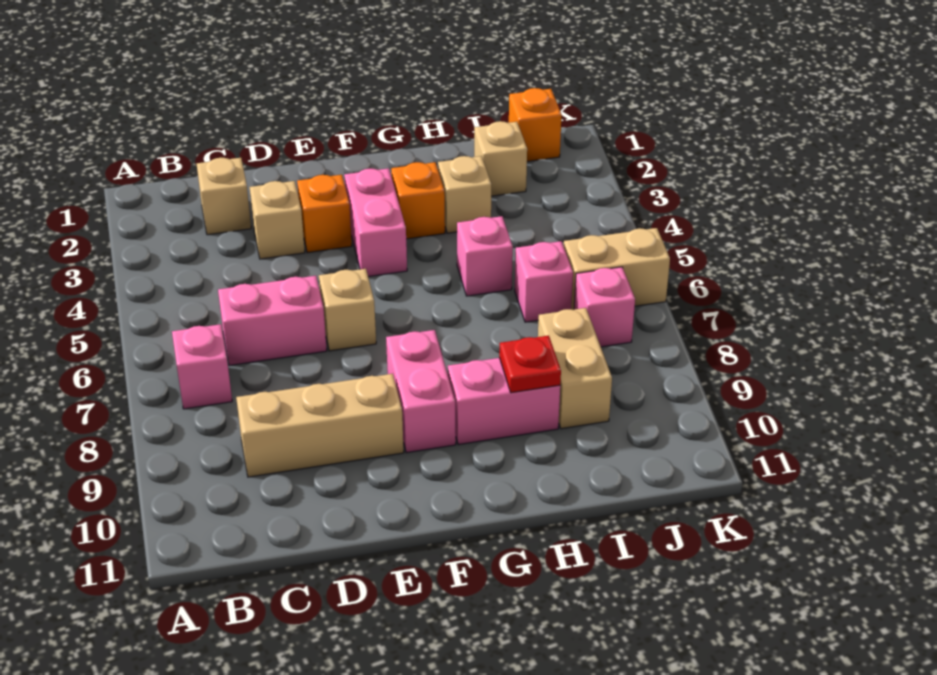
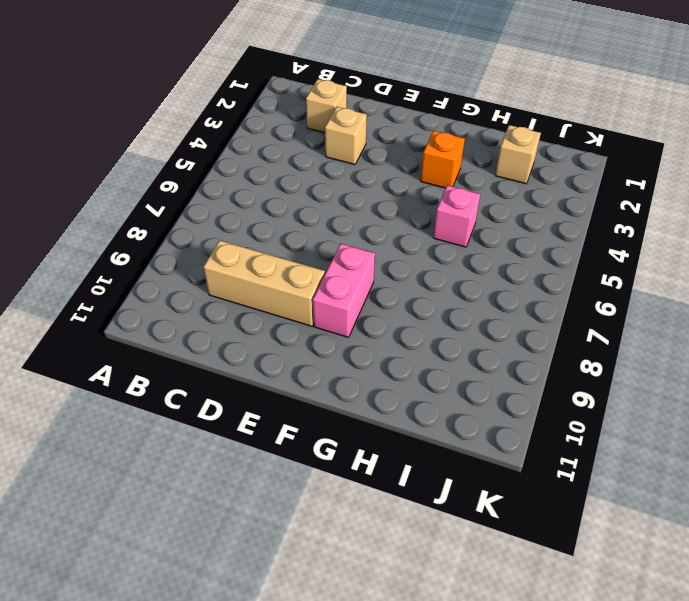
none -> pink brick B7 level 1
none -> pink brick C6:D6 level 1
none -> orange brick E3 level 1

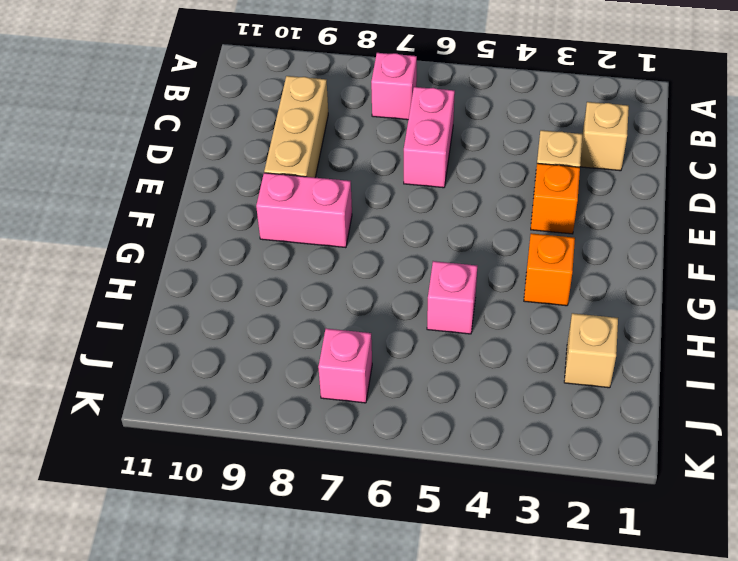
none -> tan brick E6 level 1
none -> pink brick F3:F4 level 1
none -> pink brick G9:H9 level 1

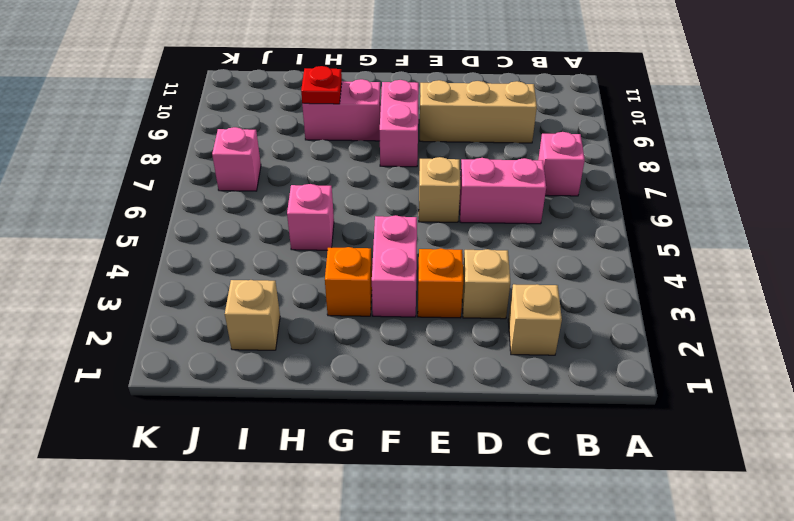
none -> tan brick H3 level 1
none -> pink brick I6 level 1
none -> tan brick I8:I9 level 1

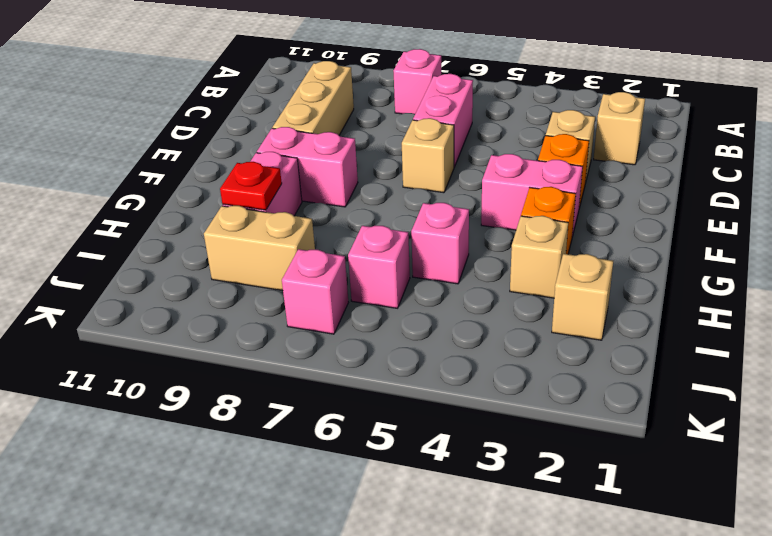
none -> orange brick J1 level 1
none -> tan brick J6:K6 level 1

